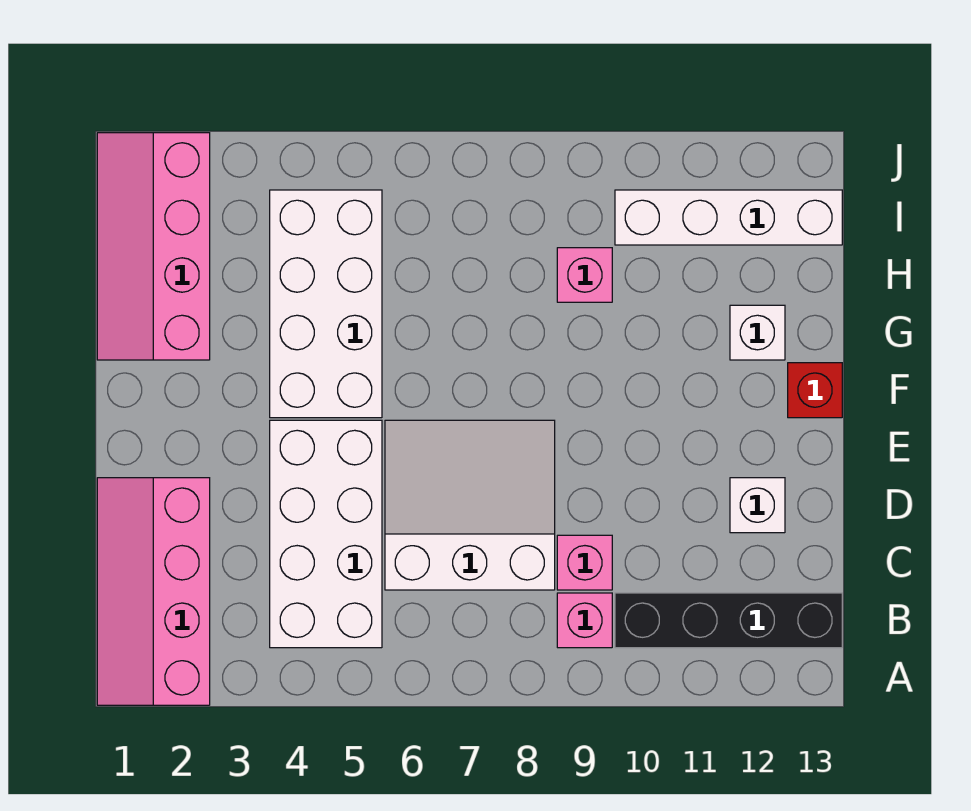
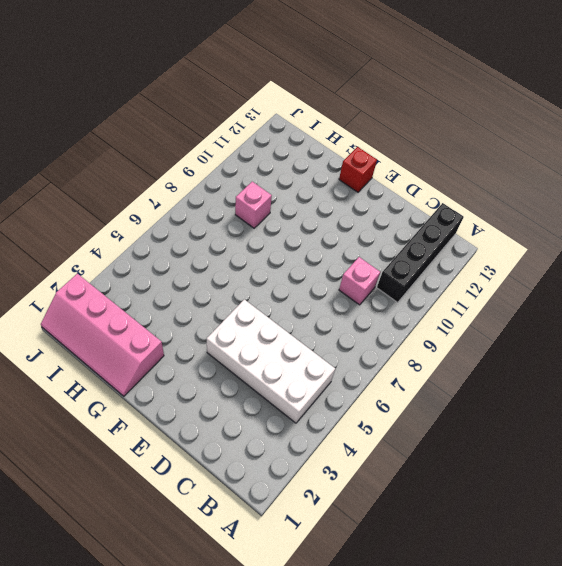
none -> pink slope A1:D2 level 1 top 2
none -> pink brick B9 level 1
none -> white slope C6:E8 level 1 top C

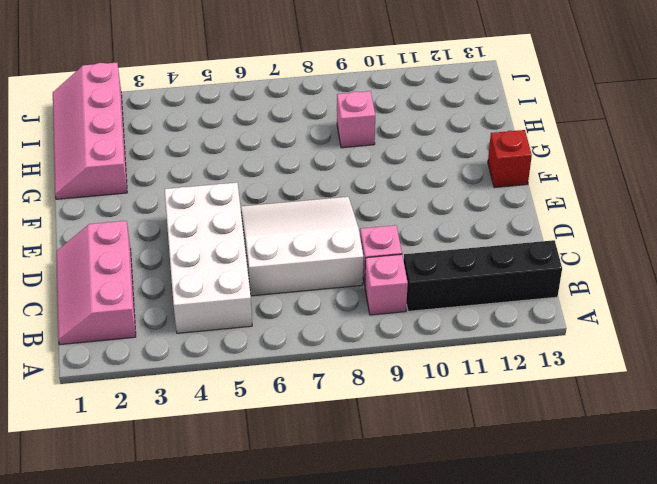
pink slope B1:D2 level 1 top 2 -> pink slope A1:D2 level 1 top 2
none -> white brick D12 level 1
none -> white brick F4:I5 level 1
none -> white brick G12 level 1

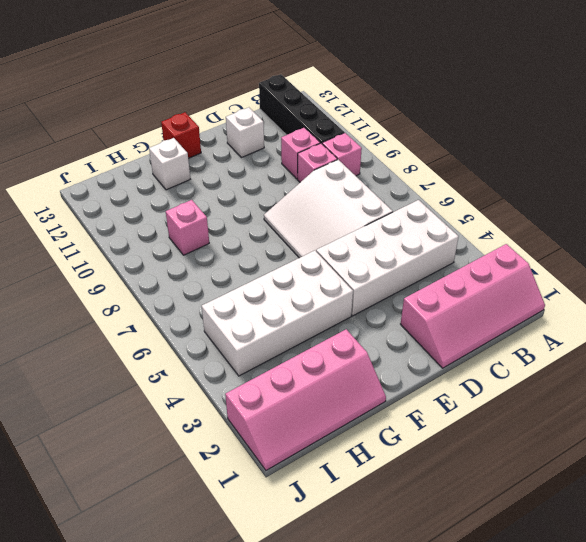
pink brick C10 level 1 -> none
none -> white brick I10:I13 level 1

